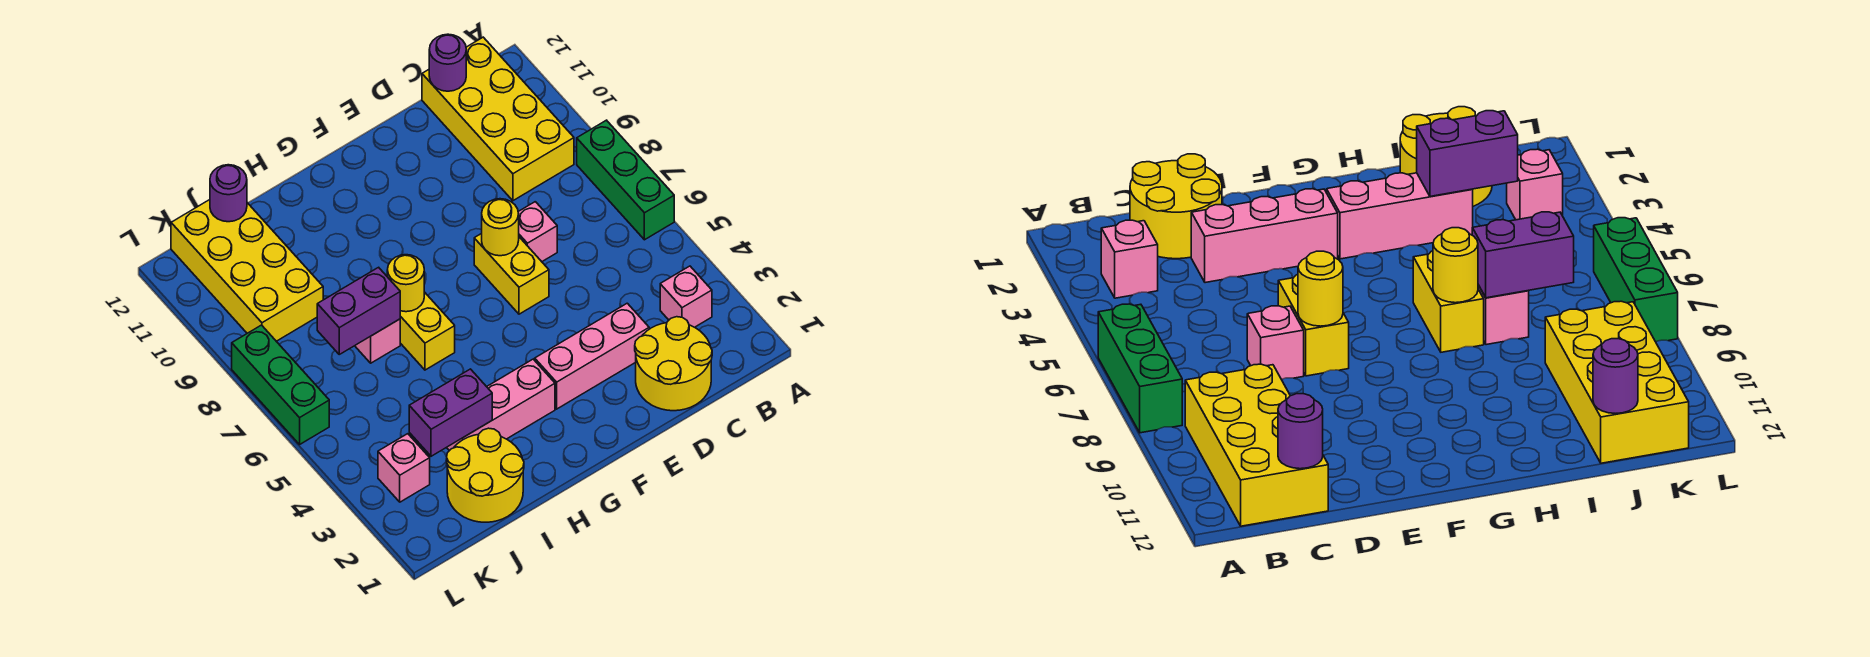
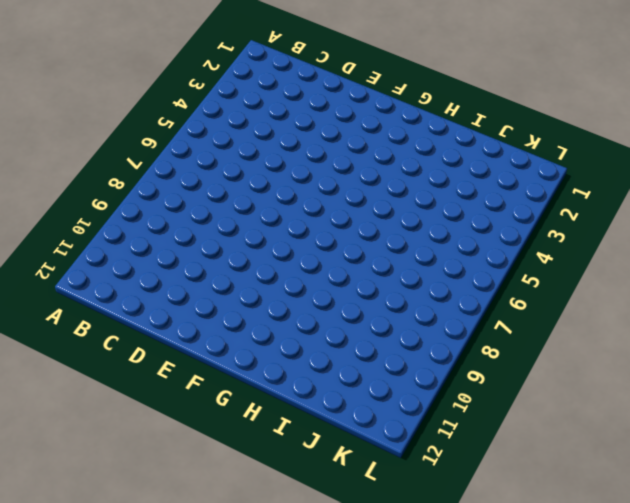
none -> green brick A6:A8 level 1
none -> pink brick B3 level 1
none -> yellow brick B9:C12 level 1

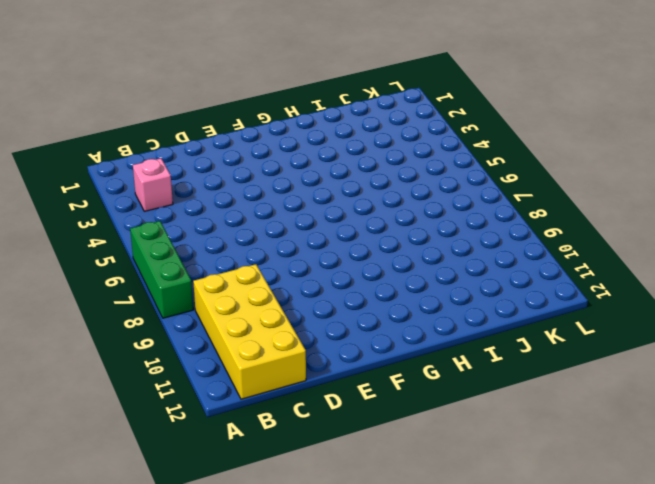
none -> yellow round brick C1:D2 level 1
none -> pink brick D3:F3 level 1
none -> pink brick D7 level 1

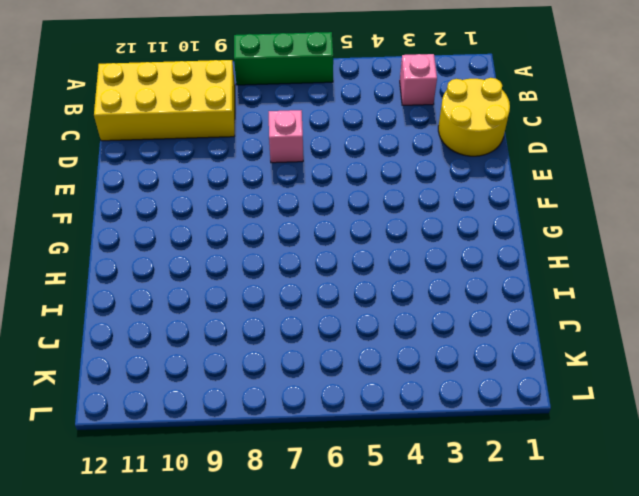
none -> pink brick D3:F3 level 1
none -> yellow brick E6:E7 level 1
none -> pink brick G3:I3 level 1

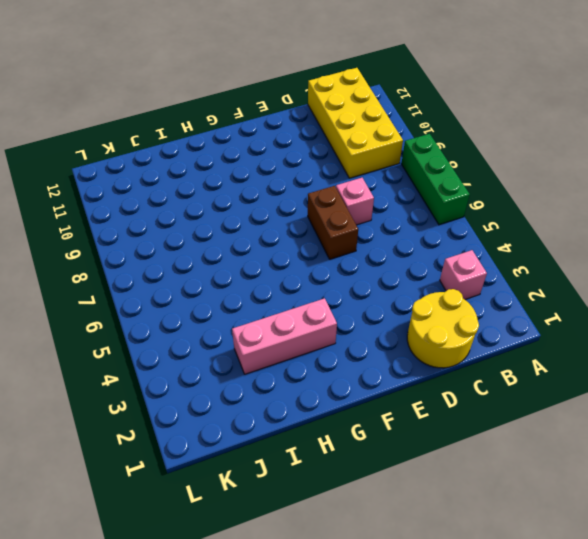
brown brick E6:E7 level 1 -> yellow brick E6:E7 level 1
none -> pink brick D3:F3 level 1
none -> yellow brick H6:H7 level 1
none -> yellow round brick I1:J2 level 1

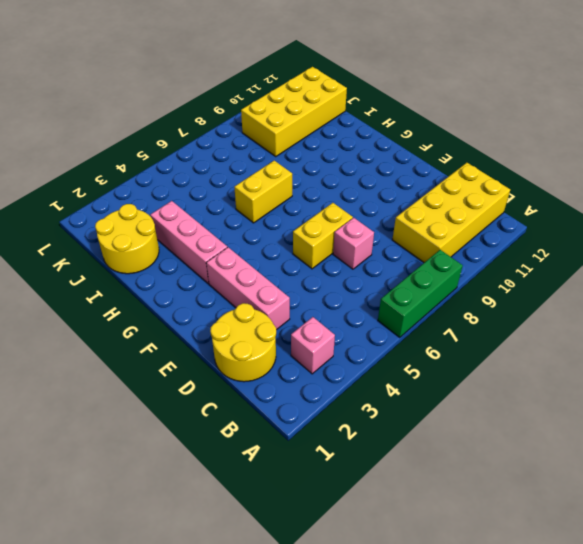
none -> pink brick I7 level 1
none -> pink brick K3 level 1
none -> green brick L6:L8 level 1

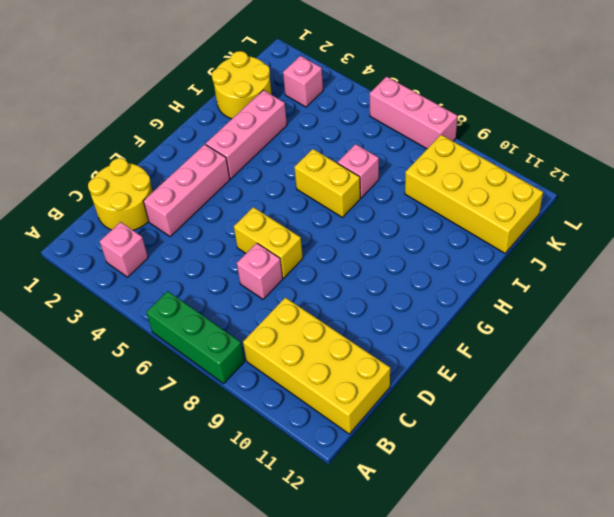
pink brick L6:L8 level 1 -> green brick L6:L8 level 1
none -> purple round brick C12 level 2
none -> yellow round brick E7 level 2
none -> yellow round brick H7 level 2

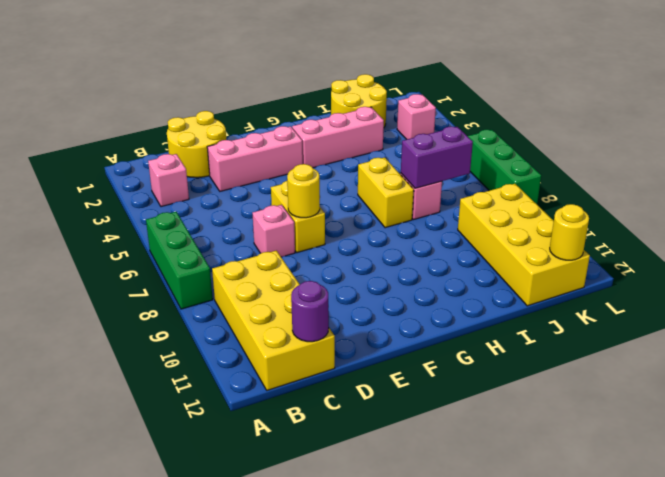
yellow round brick K12 level 2 -> yellow round brick H7 level 2
none -> purple brick I3:J3 level 2
none -> purple round brick J12 level 2

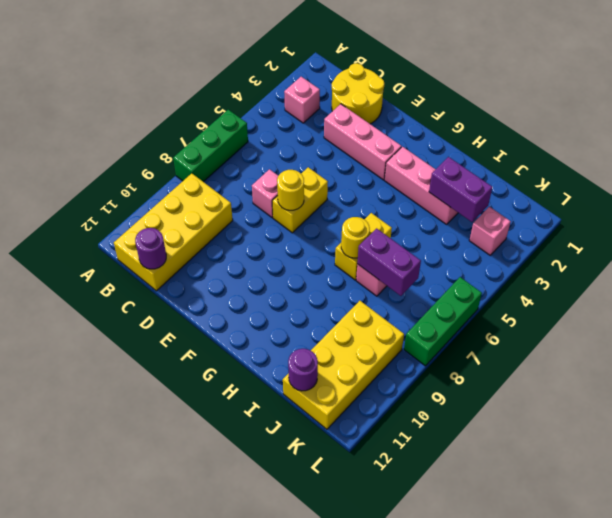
none -> yellow round brick I1:J2 level 1

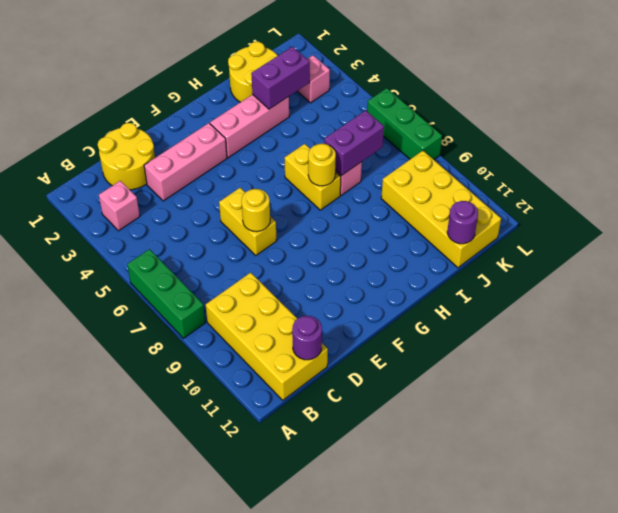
none -> pink brick D7 level 1

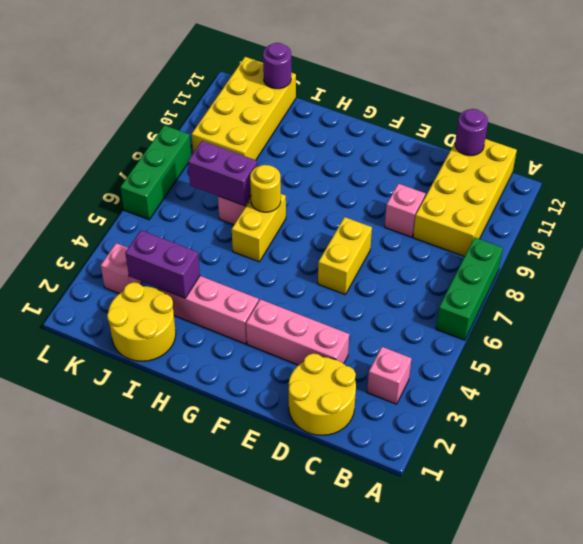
pink brick D9 level 1 -> pink brick D7 level 1
none -> yellow round brick E7 level 2

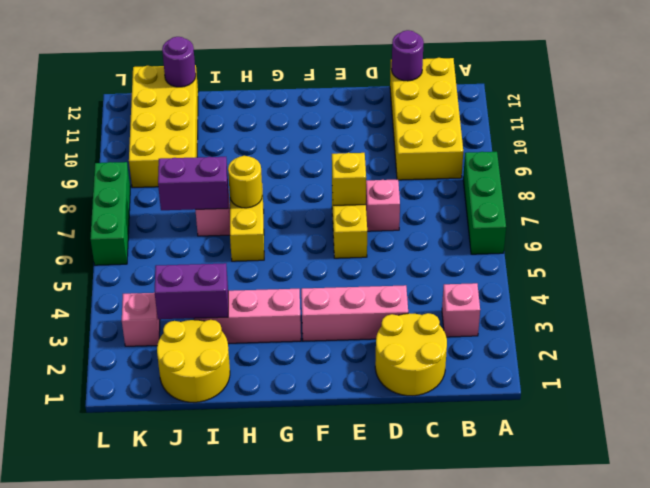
yellow brick E7 level 2 -> yellow round brick E7 level 2

